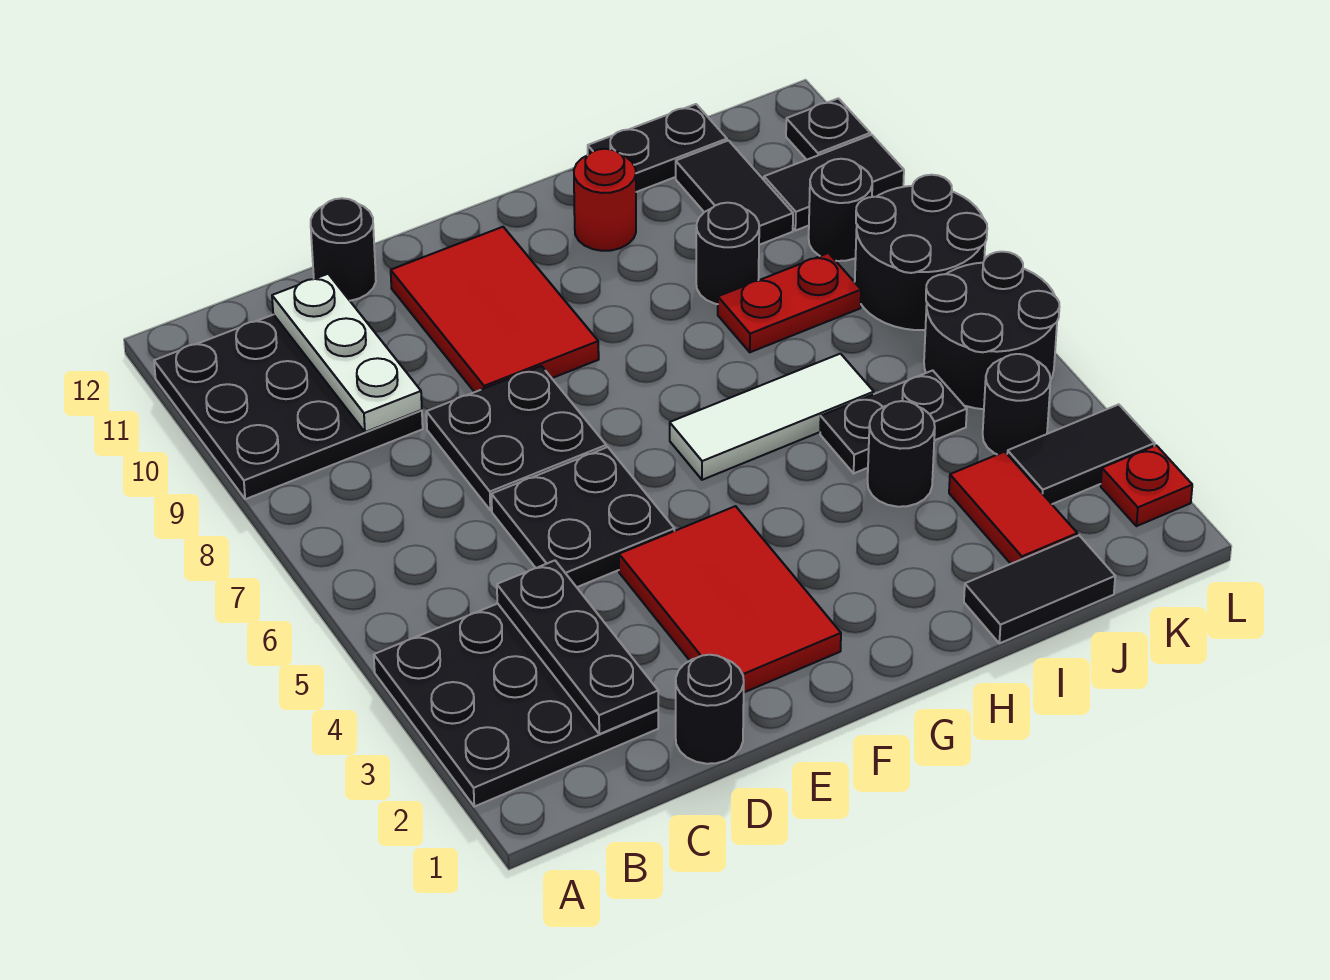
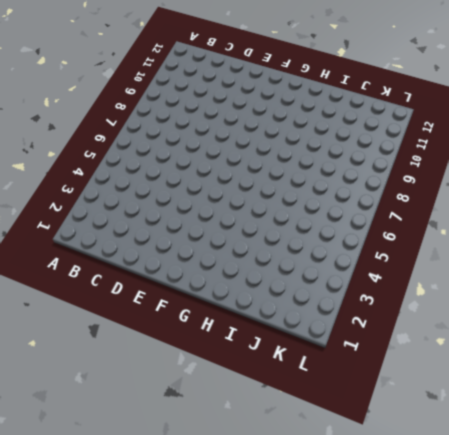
none -> black plate A2:C4 level 1
none -> black plate A9:C11 level 1
none -> black round brick D1 level 1

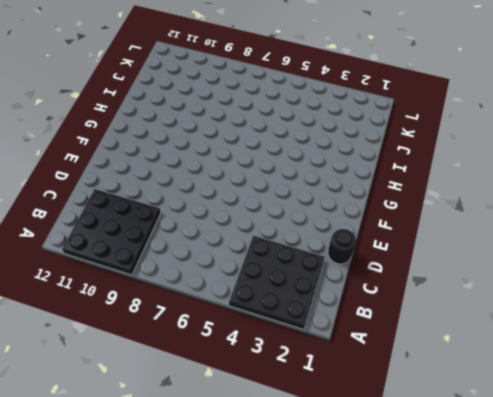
none -> black plate D5:E6 level 1
none -> black plate D7:E8 level 1
none -> black round brick D12 level 1

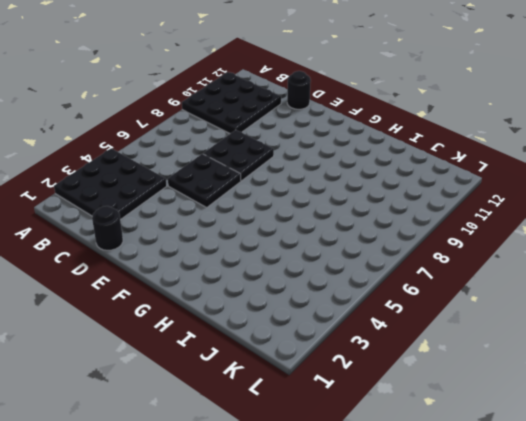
none -> red tile E2:F4 level 1
none -> red tile E9:F11 level 1
none -> white tile G6:I6 level 1

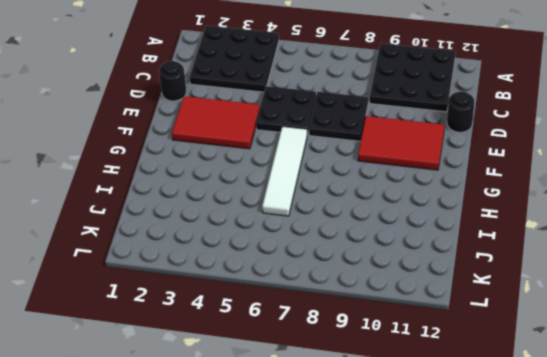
white tile F6:I6 level 1 -> white tile G6:I6 level 1
none -> red round brick H11 level 1
none -> black tile I1:J1 level 1
none -> black round brick I4 level 1

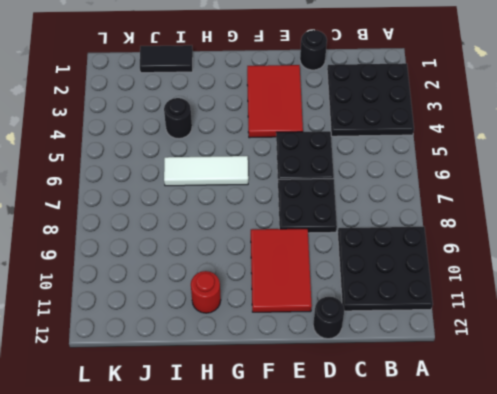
none -> black plate I5:J5 level 1
none -> red plate I8:J8 level 1
none -> black round brick I9 level 1

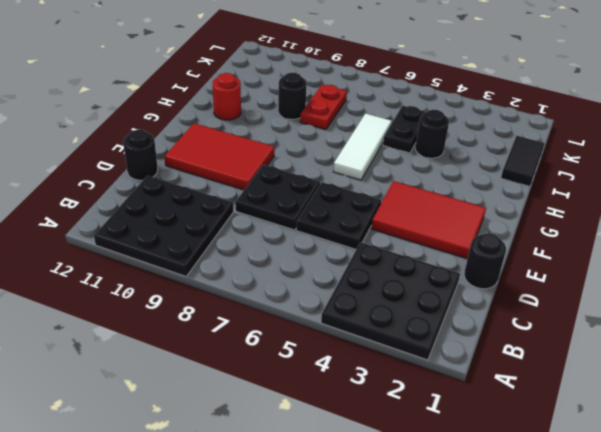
none -> black plate I12:J12 level 1
none -> red tile J2:J3 level 1
none -> black tile J10:J11 level 1

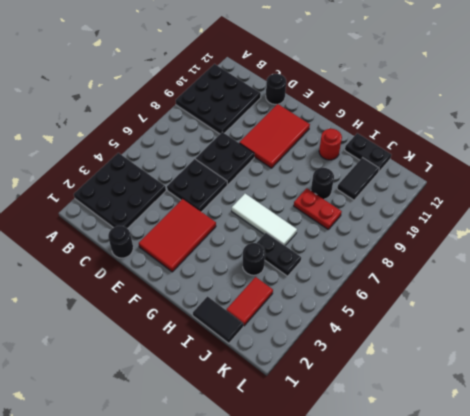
none -> black tile K3:L3 level 1
none -> black round brick K4 level 1
none -> black round brick K5:L6 level 1

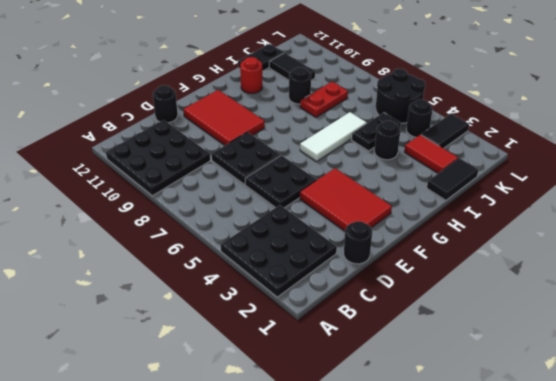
none -> black round brick K7:L8 level 1
none -> black round brick K9 level 1
none -> black tile K10:L10 level 1

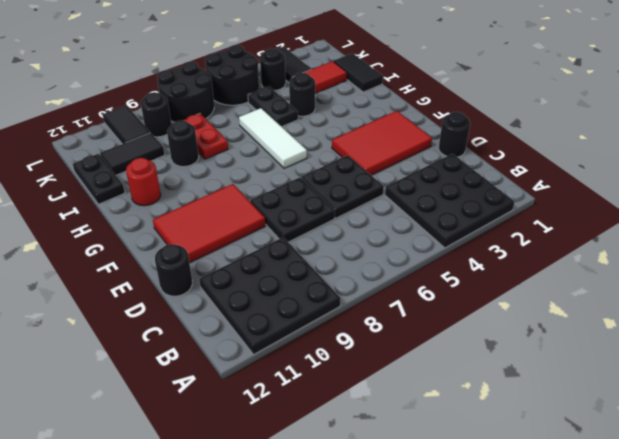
none -> red plate L2 level 1
none -> black plate L11 level 1
none -> black plate C2:C4 level 2

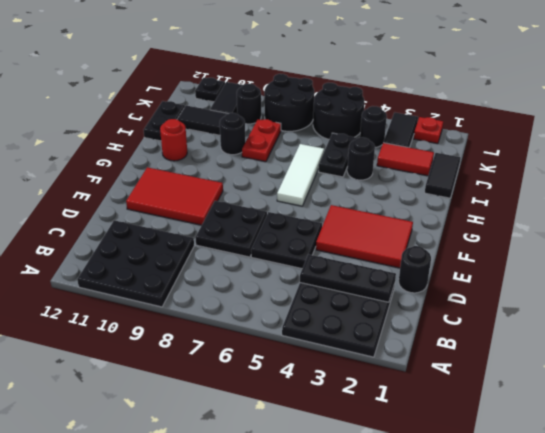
none -> black round brick D12 level 1
none -> white plate C9:C11 level 2

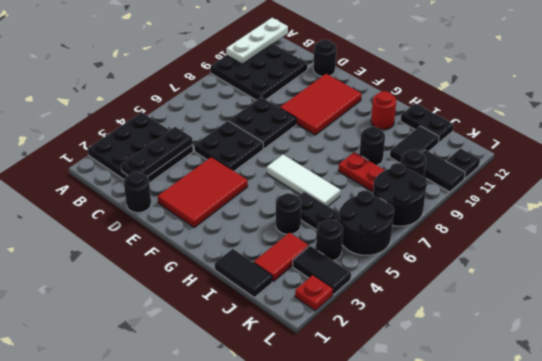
white plate A10:A12 level 2 -> white plate C9:C11 level 2

